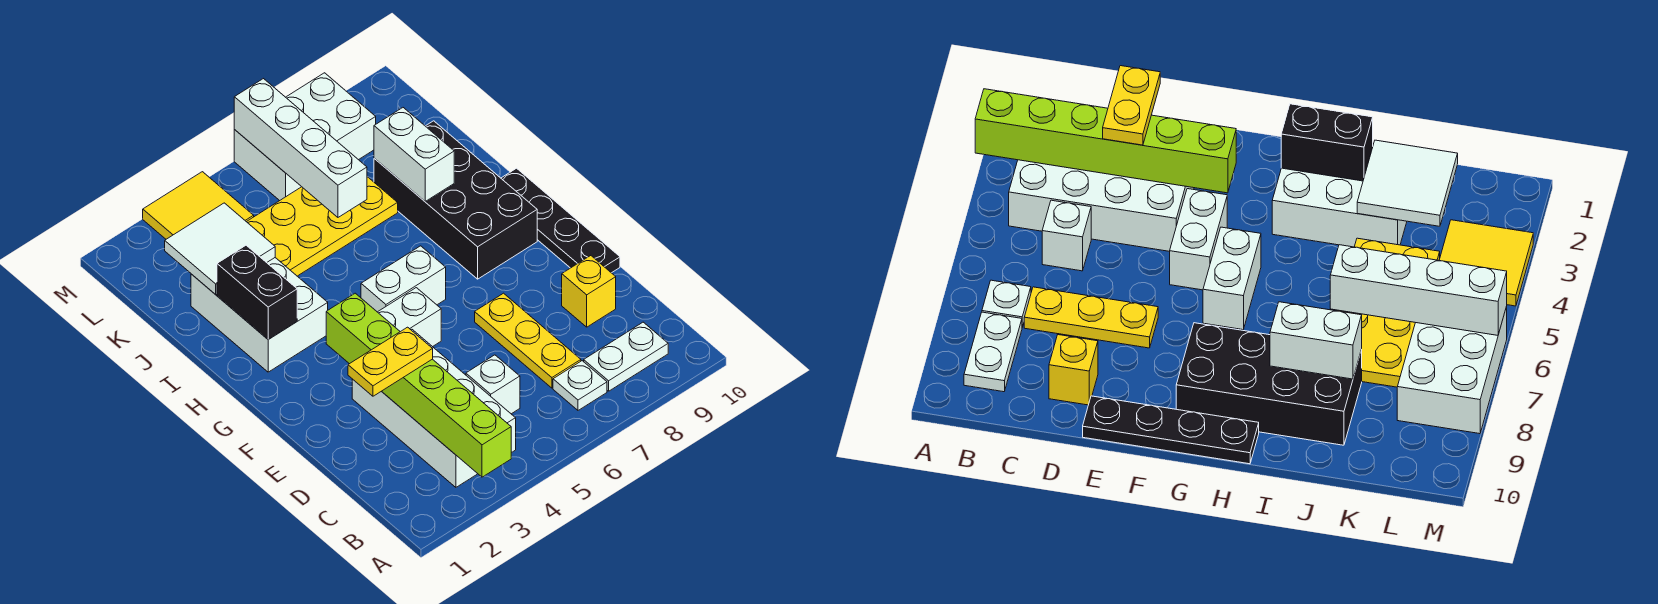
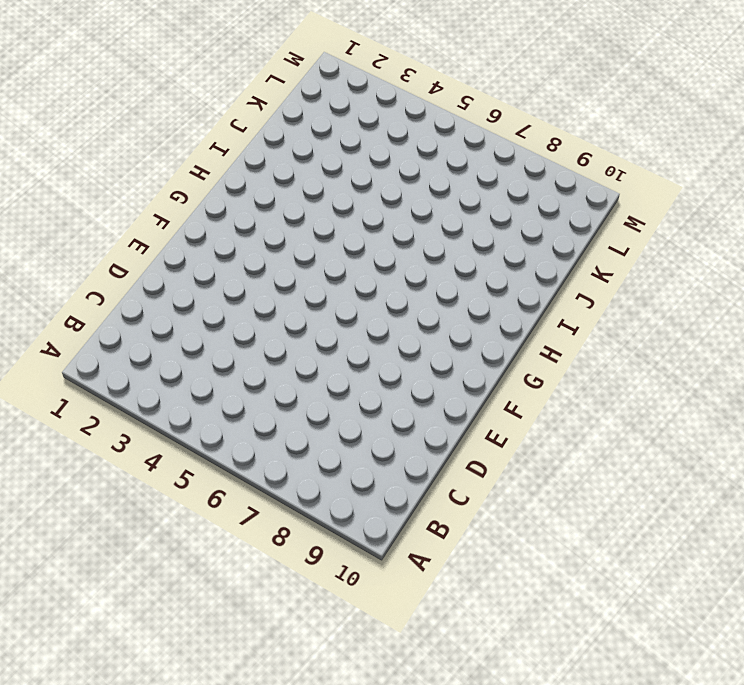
none -> white brick B3:E4 level 1
none -> white plate B7 level 1
none -> white plate B8:B9 level 1

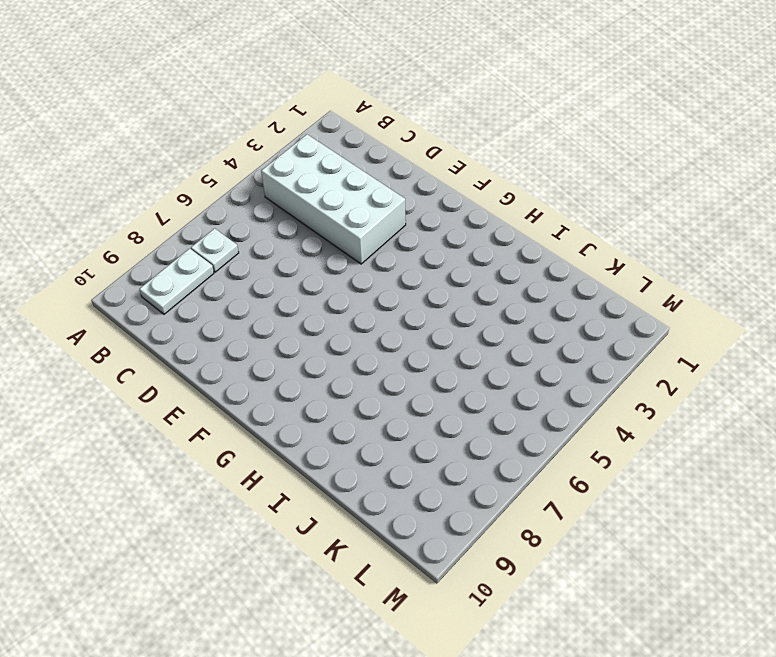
none -> white brick C5 level 1
none -> yellow plate C7:E7 level 1
none -> yellow brick D9 level 1

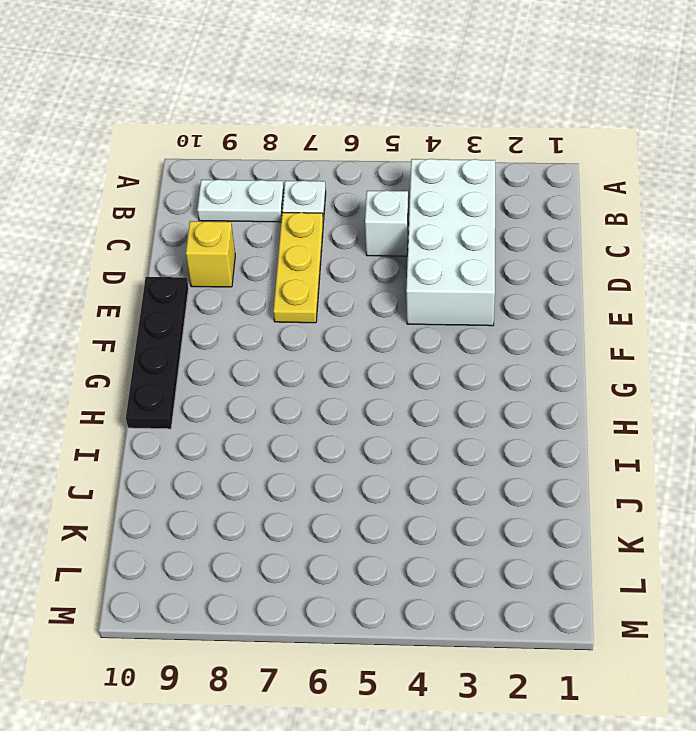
none -> white brick F4:F5 level 1
none -> white brick G5:G6 level 1
none -> black brick G8:J9 level 1

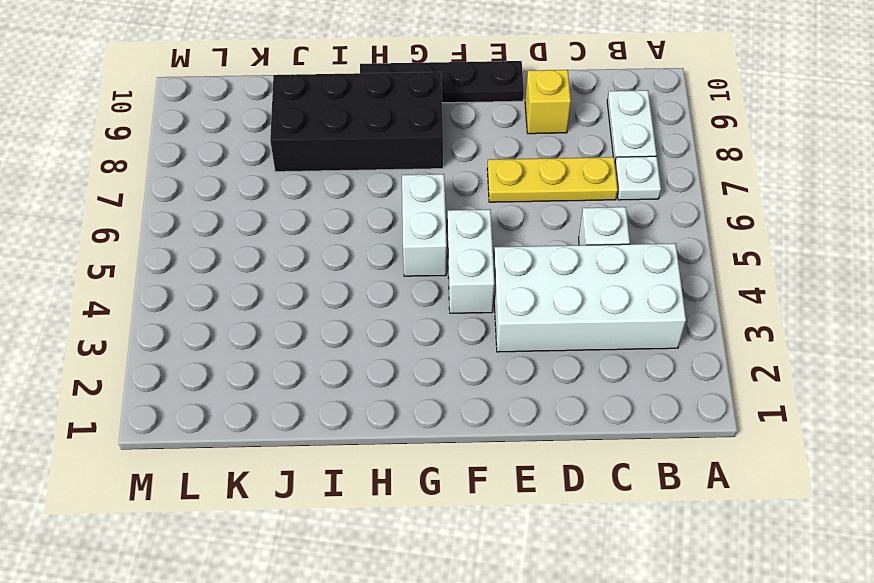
none -> white brick H2:J3 level 1
none -> yellow plate J4:K7 level 1
none -> yellow tile L3:M4 level 1

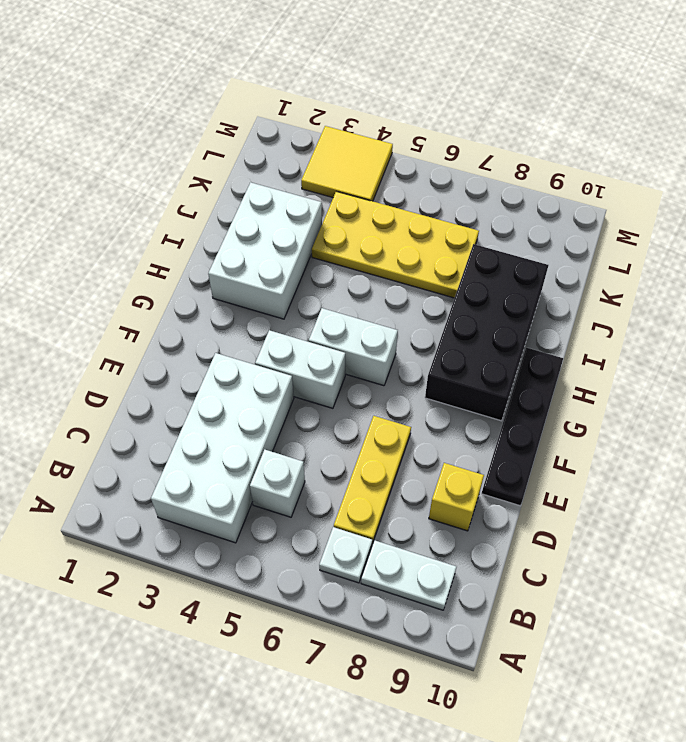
none -> white brick L6:M8 level 1
none -> lime brick A3:F3 level 2
none -> black brick H2:I2 level 2

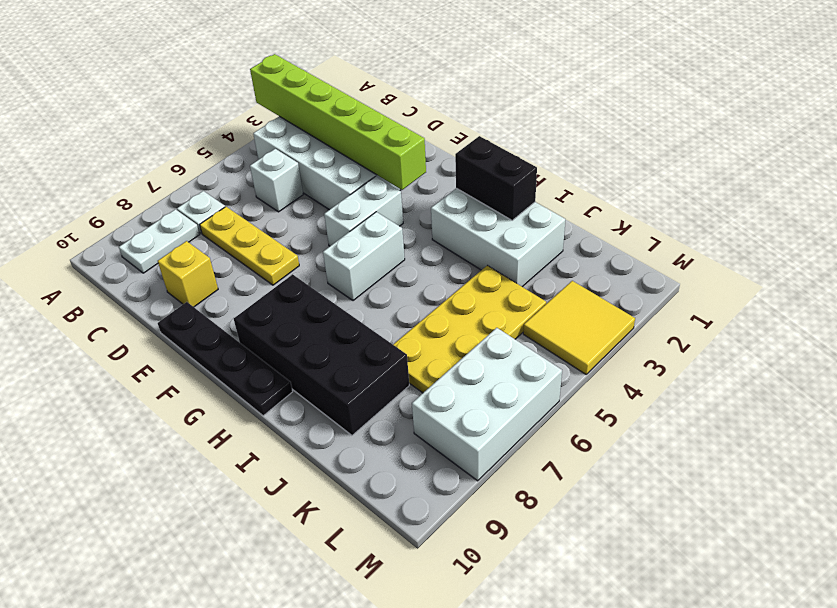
none -> white brick I8:J8 level 2
none -> white tile J2:K3 level 2
none -> white brick J6:M6 level 2

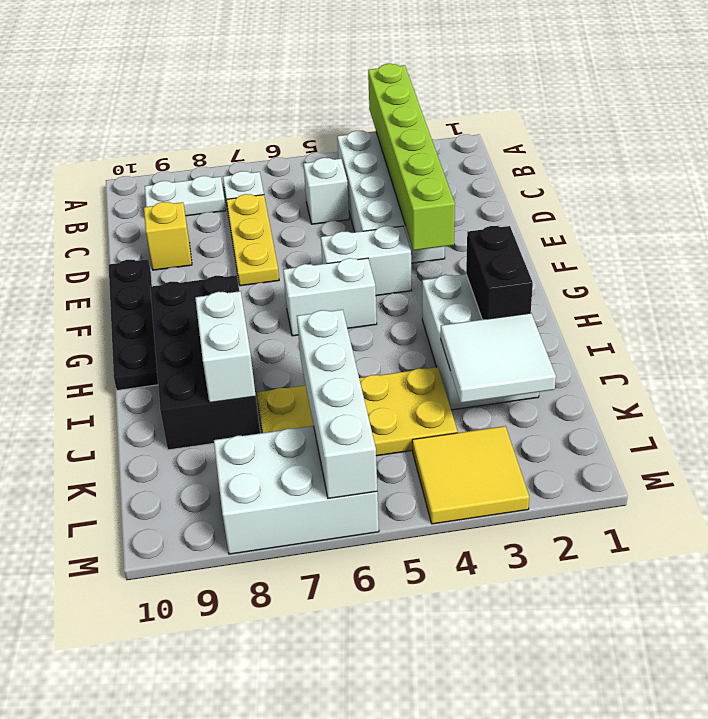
none -> yellow plate D2:D3 level 3

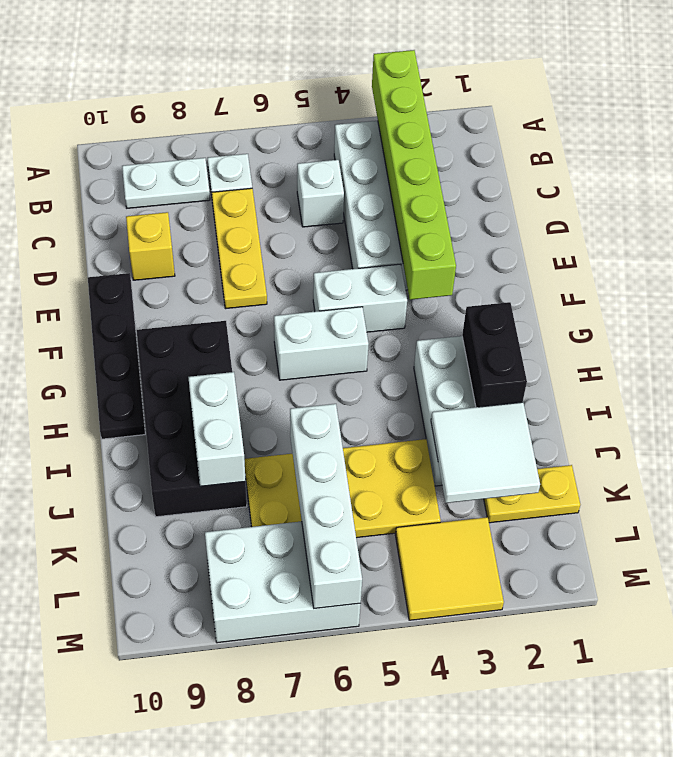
yellow plate K1:K2 level 1 -> yellow plate D2:D3 level 3

